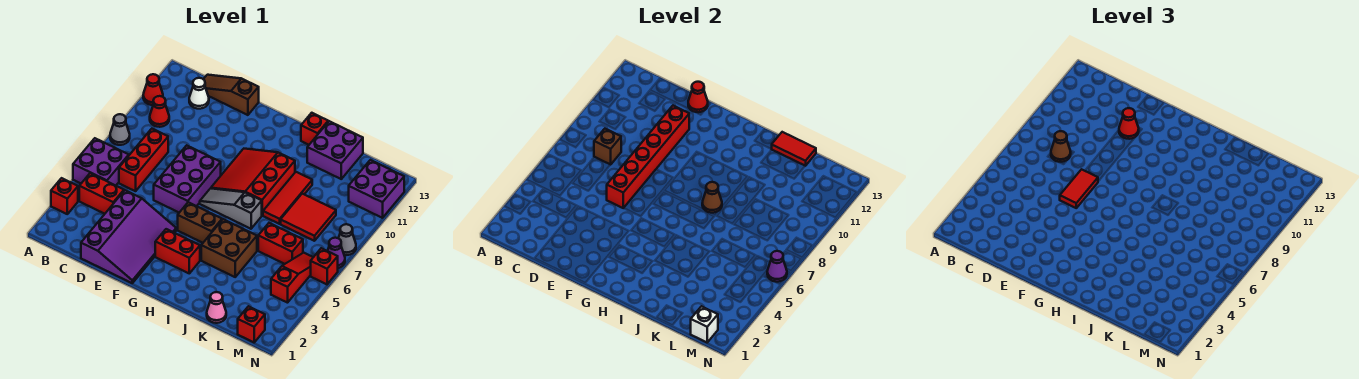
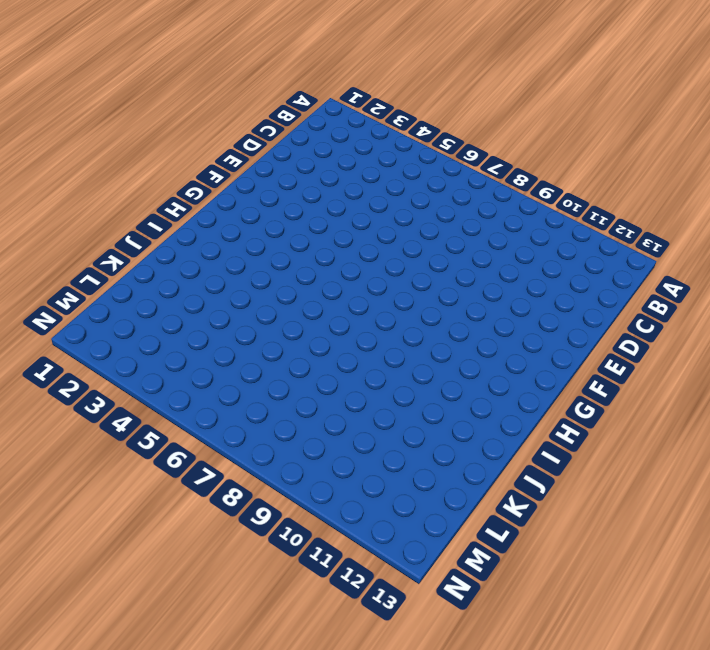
none -> red brick A3 level 1
none -> purple brick A5:B6 level 1
none -> grey cone A8 level 1
none -> red cone A11 level 1

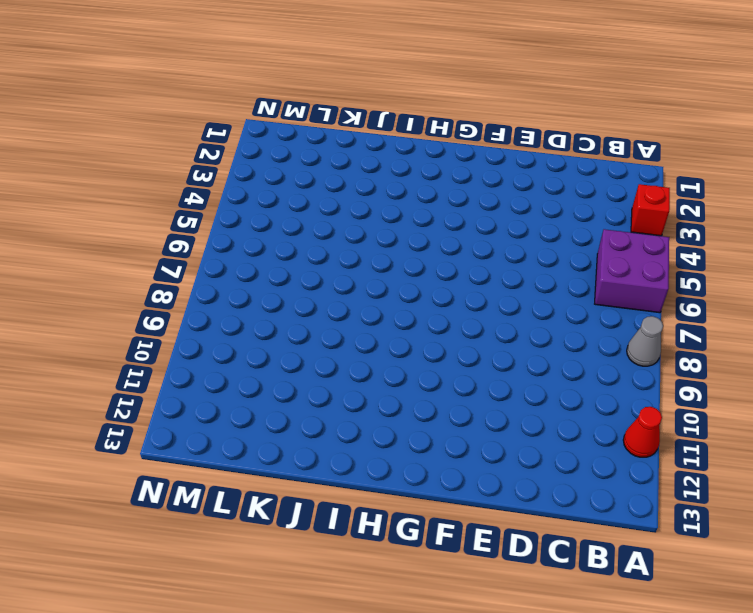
none -> red brick B4:C4 level 1
none -> red cone B10 level 1
none -> red brick C6:C8 level 1
none -> white cone C12 level 1

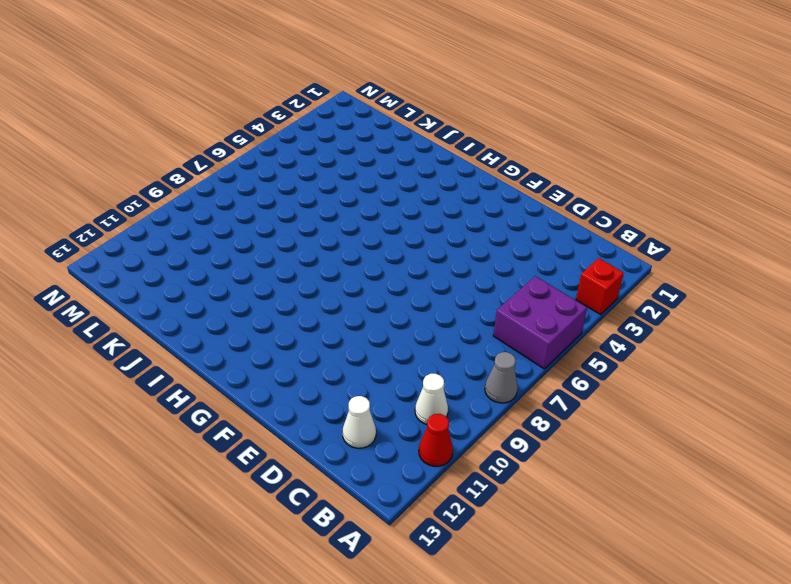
white cone B10 level 1 -> red cone B10 level 1
none -> red brick B4:C4 level 1
none -> red brick C6:C8 level 1
none -> brown slope C13:E13 level 1 top E
none -> purple slope D1:F4 level 1 top D

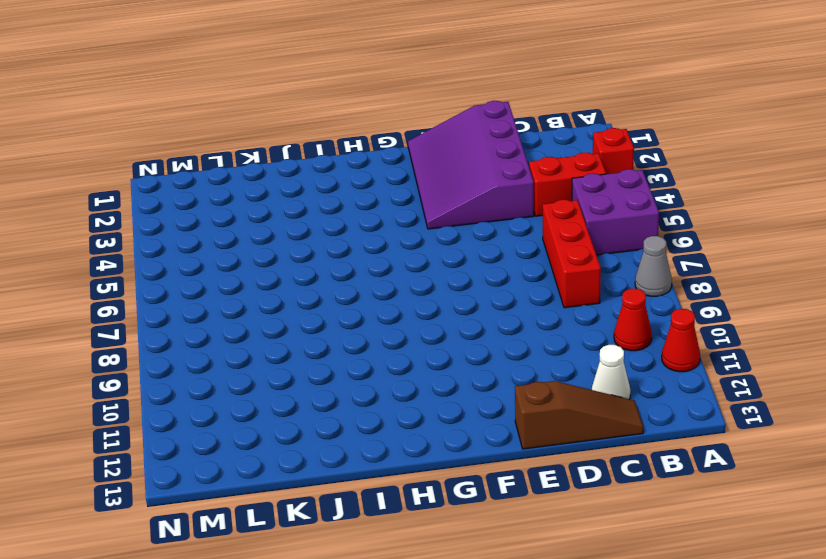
none -> purple brick E6:F8 level 1
none -> red brick G3:H3 level 1
none -> brown brick G5:H5 level 1
none -> grey slope G7:I7 level 1 top I

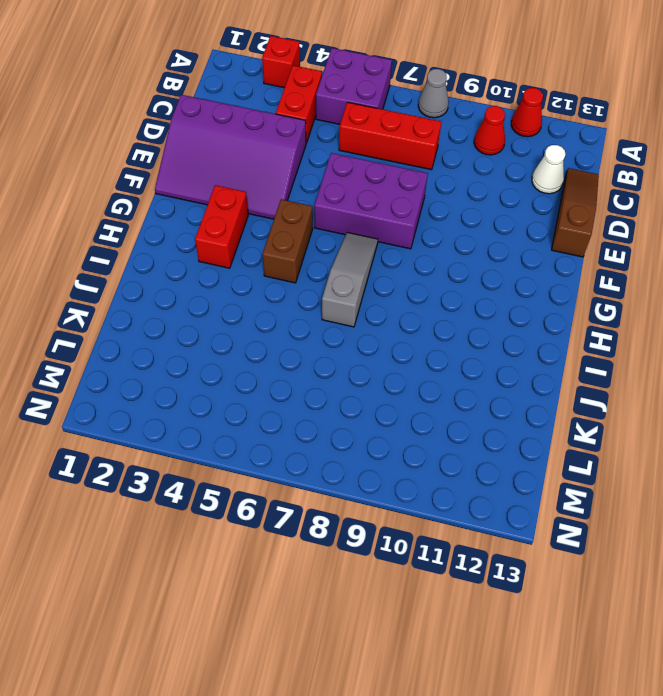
none -> red slope G8:I10 level 1 top I
none -> brown brick I4:J5 level 1
none -> red brick I13 level 1
none -> red tile J8:J10 level 1

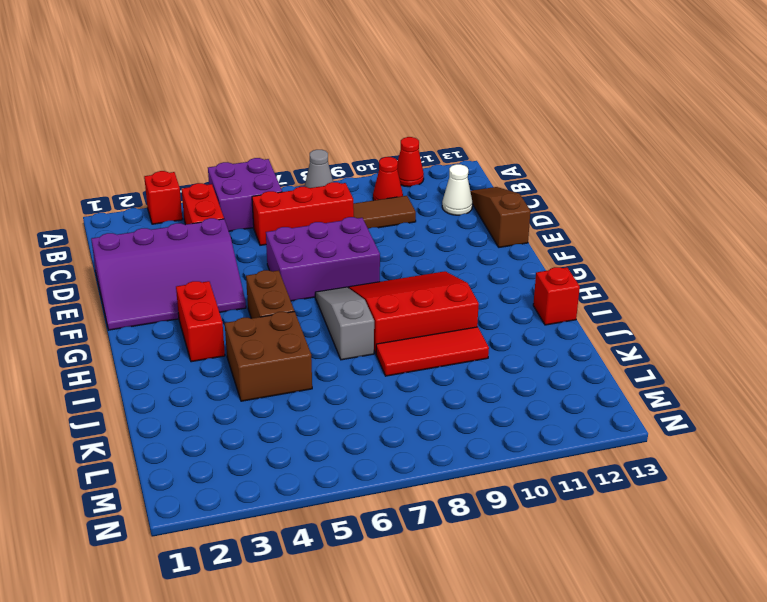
brown tile C9:C10 level 1 -> none
none -> purple brick J12:K13 level 1
none -> pink cone K1 level 1
none -> red brick K6:L6 level 1
none -> red tile K8:L9 level 1

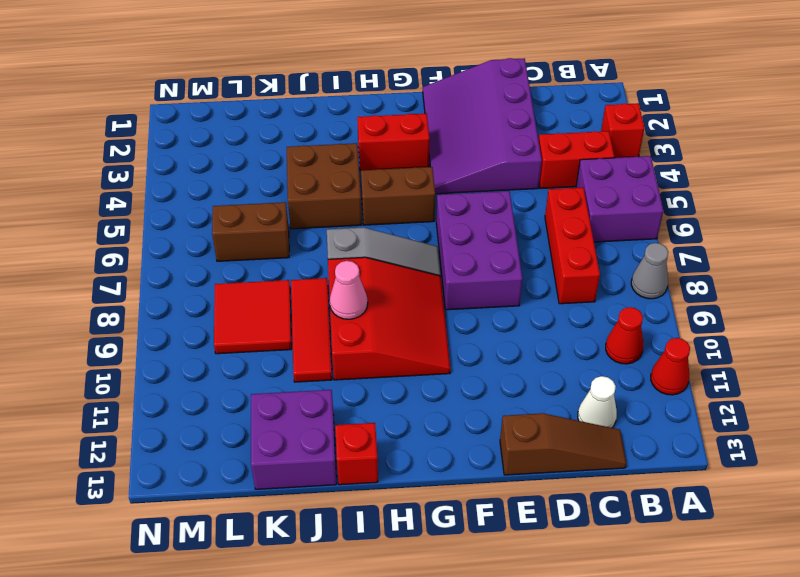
pink cone I9 level 2 -> pink cone K1 level 1
brown brick K6:L6 level 1 -> red brick K6:L6 level 1
none -> red brick M1 level 1
none -> red slope M4:M6 level 1 top 4
none -> purple brick M11:N12 level 1
none -> red brick N6 level 1

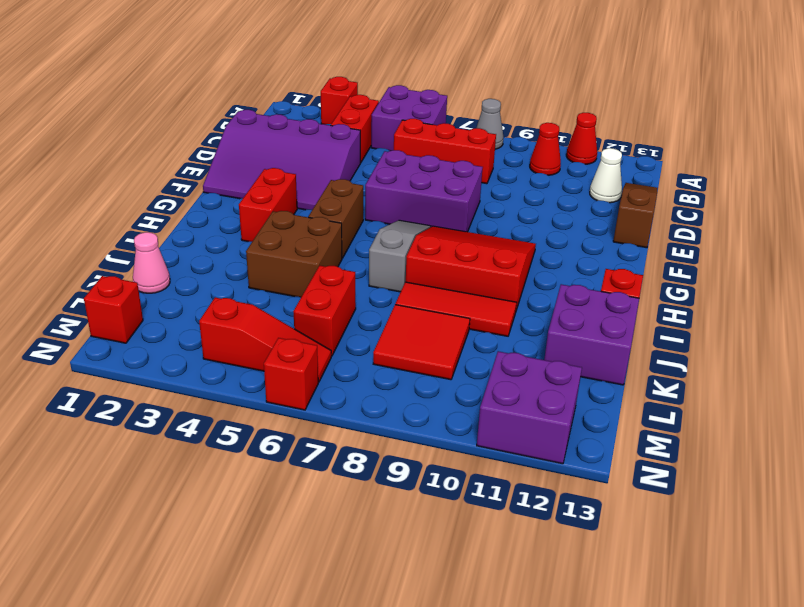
none -> purple cone N7 level 1
none -> grey cone N8 level 1
none -> brown brick C8 level 2
none -> red brick E6:E11 level 2

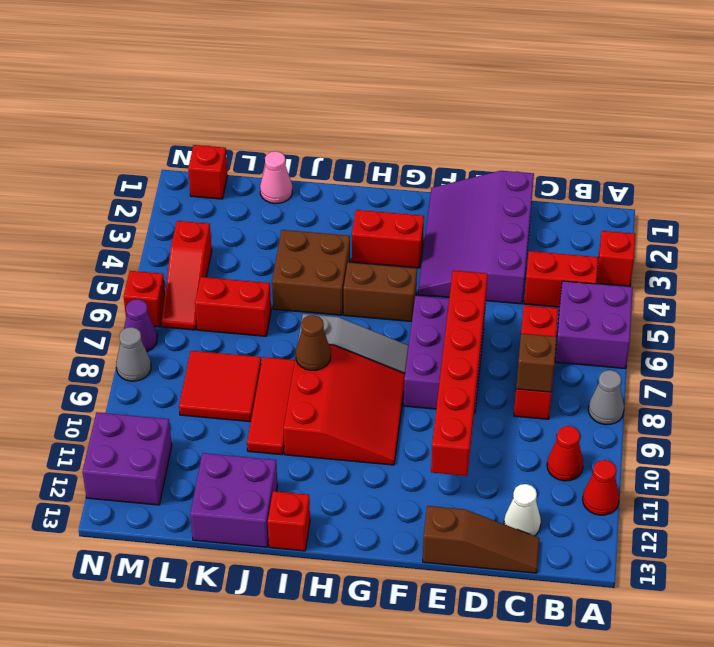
none -> red cone E13 level 2
none -> red tile J13:K13 level 2
none -> white brick M1 level 2
none -> purple cone N6 level 2

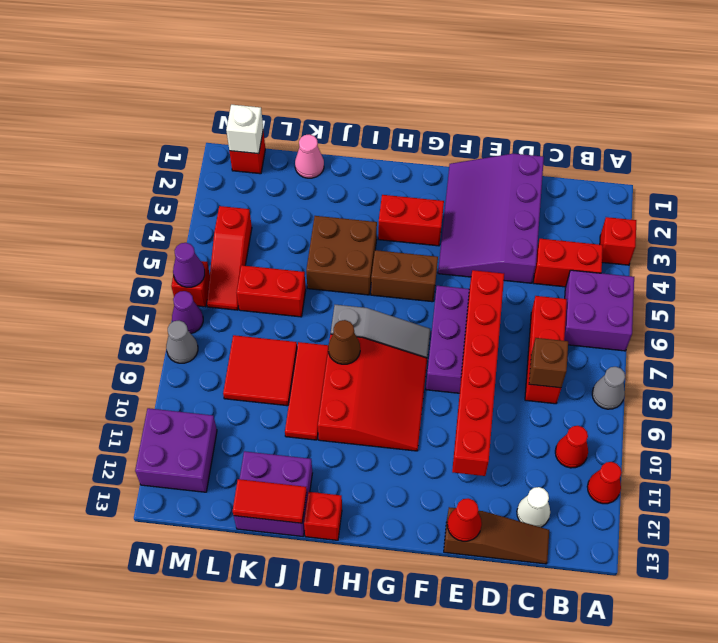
none -> brown cone C8 level 3
none -> red tile E6:E7 level 3
none -> red cone E11 level 3

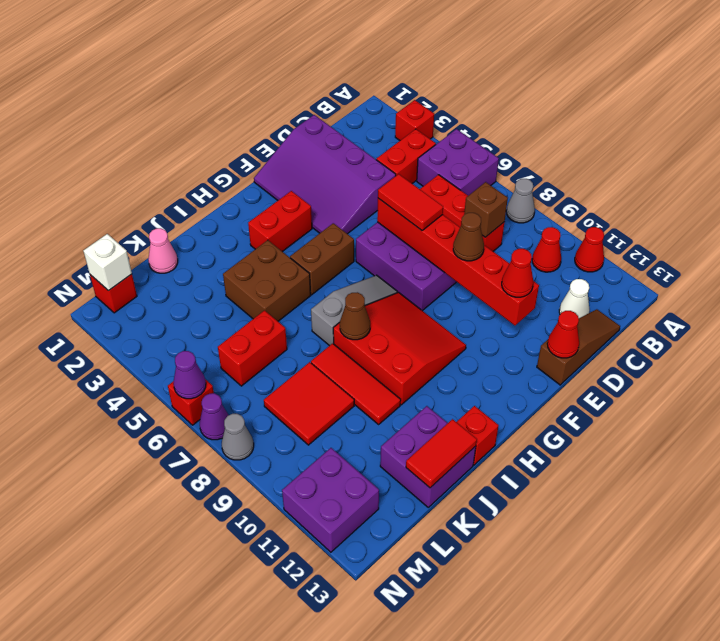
brown cone E9 level 3 -> brown cone C8 level 3
none -> red slope M4:M6 level 1 top 4

